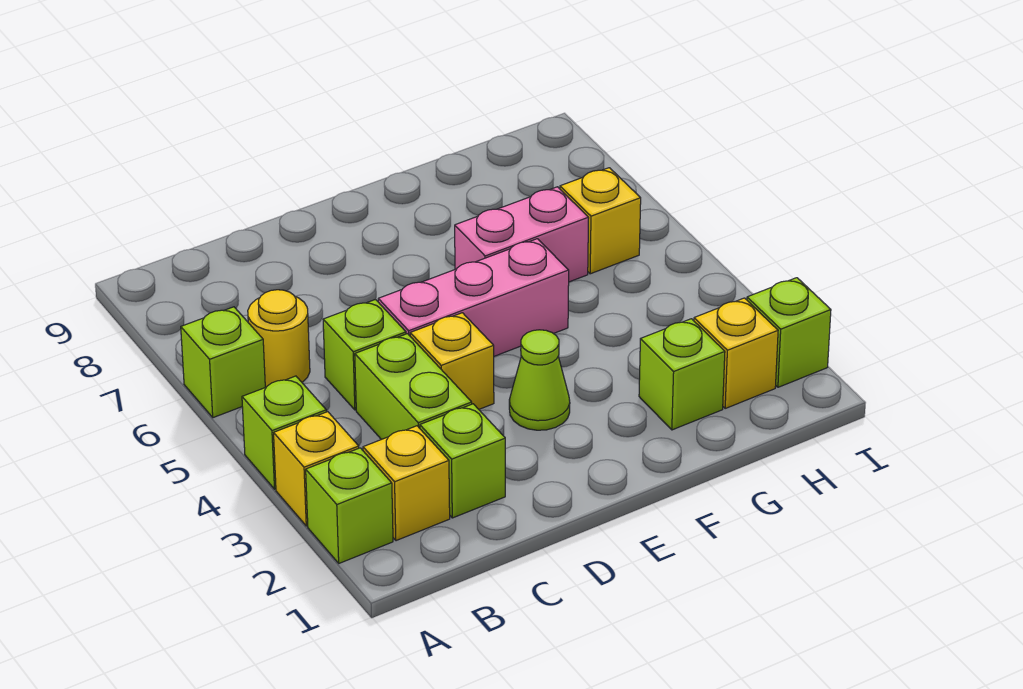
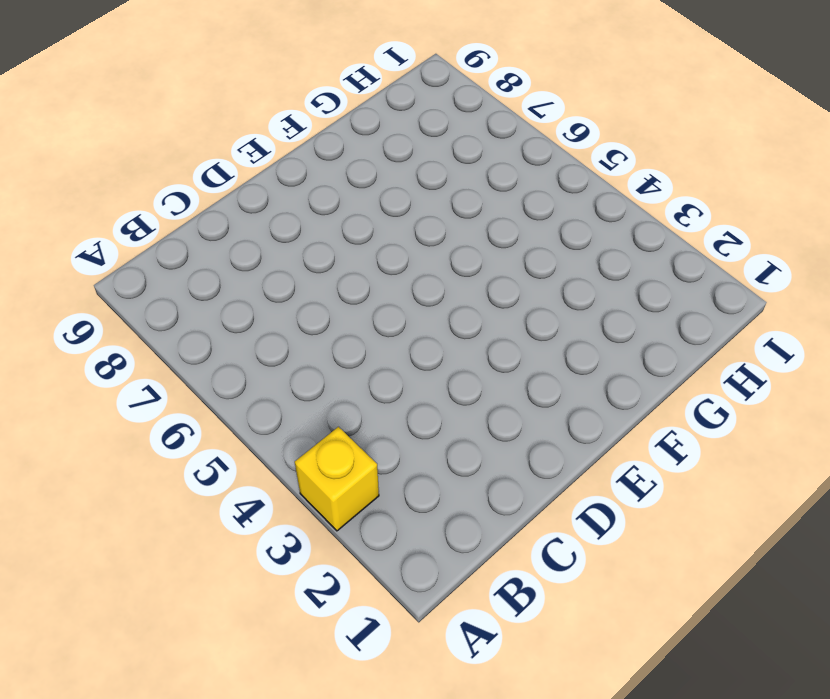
none -> lime brick A2 level 1
none -> lime brick A4 level 1
none -> lime brick A6 level 1

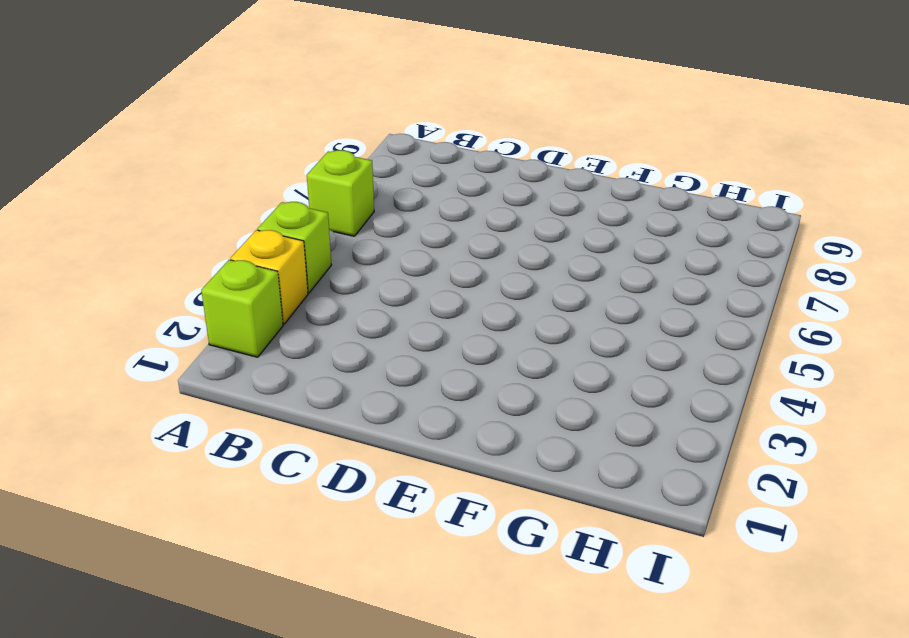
none -> yellow brick B2 level 1
none -> yellow round brick B6 level 1
none -> lime brick C2 level 1

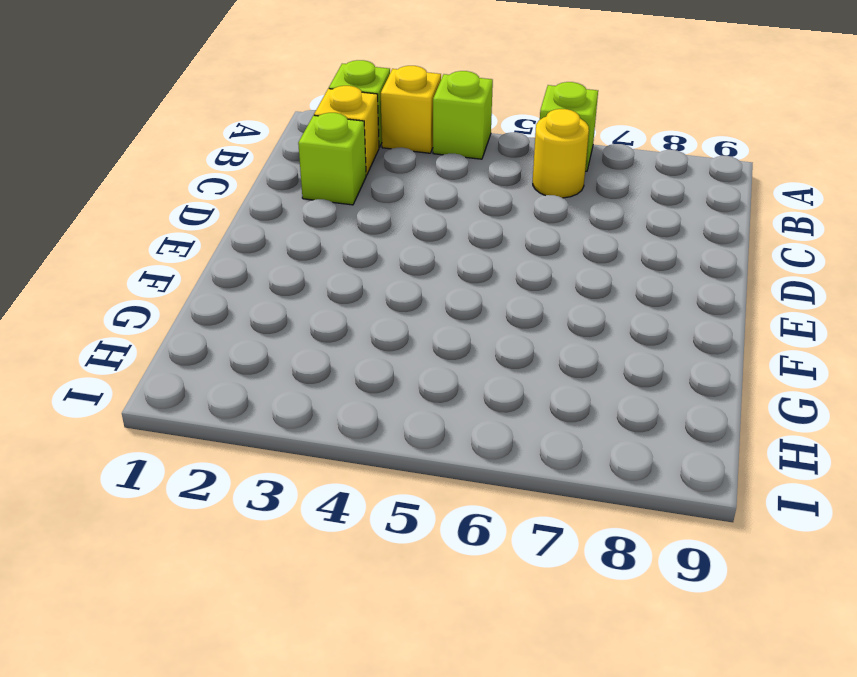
none -> lime brick C3:C4 level 1
none -> lime brick C5 level 1
none -> yellow brick D4 level 1

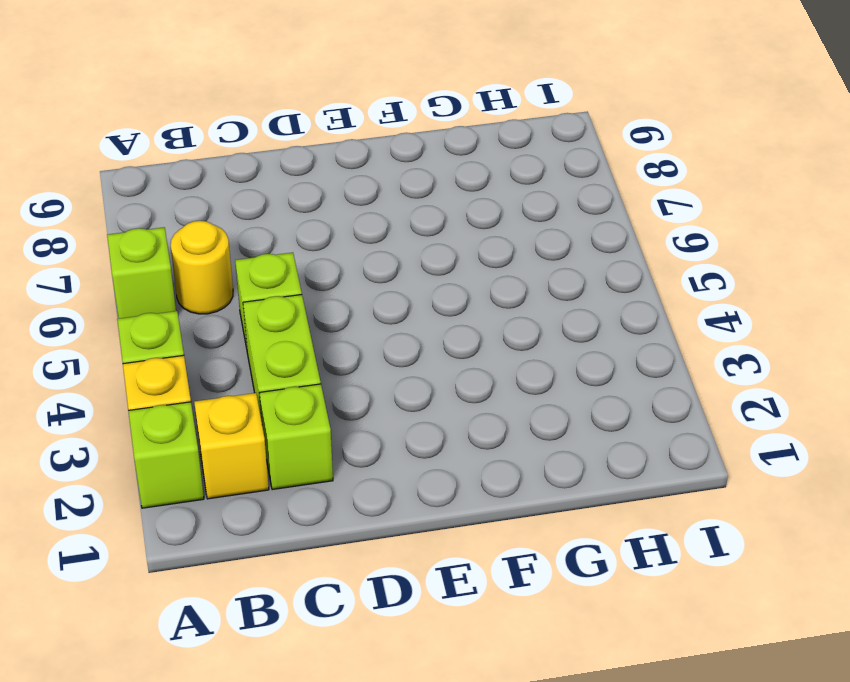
none -> yellow brick D4 level 1
none -> pink brick D5:F5 level 1
none -> lime cone E3 level 1

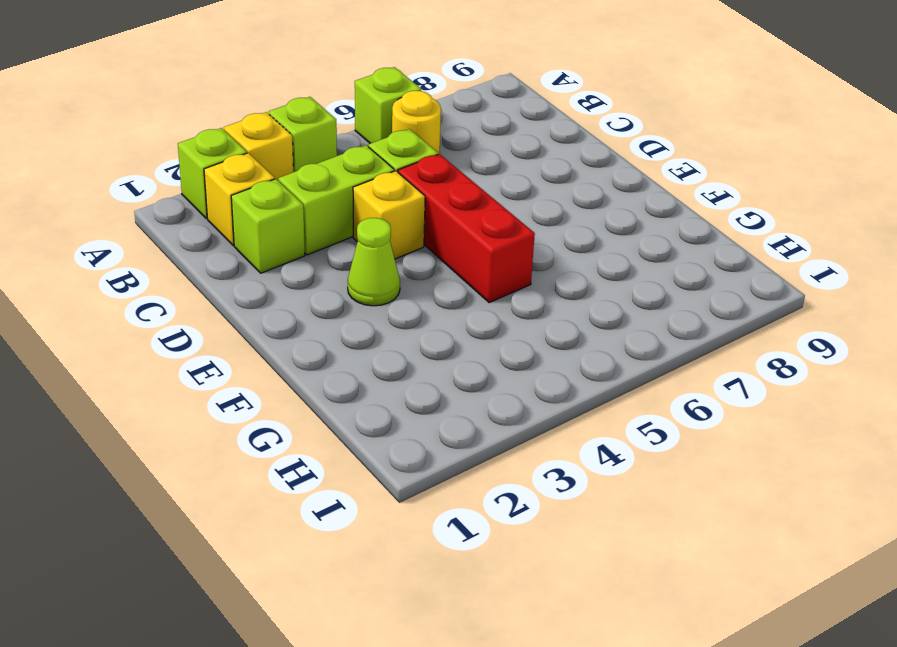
red brick D5:F5 level 1 -> pink brick D5:F5 level 1
none -> pink brick F6:G6 level 1
none -> lime brick G2 level 1
none -> yellow brick H2 level 1

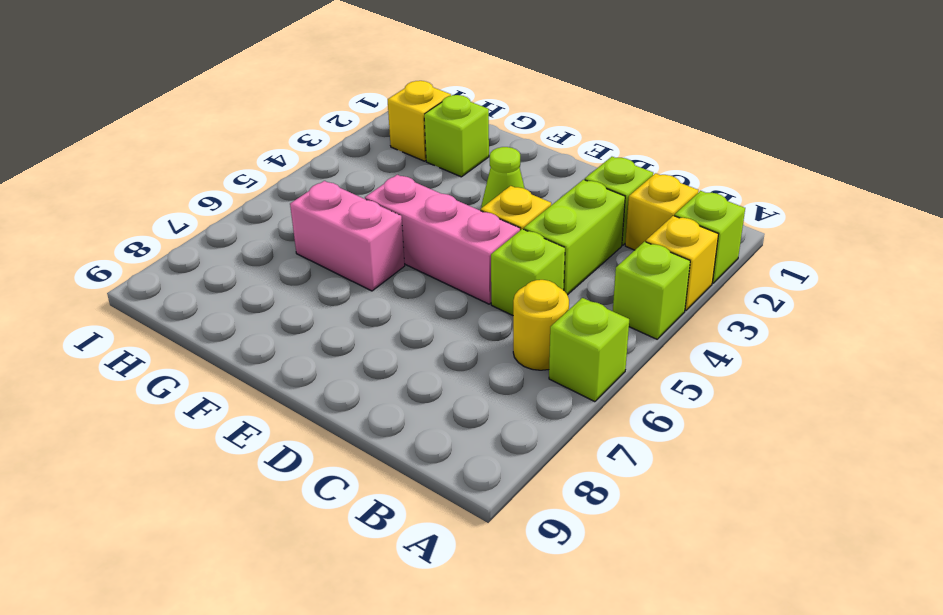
none -> yellow brick H6 level 1
none -> lime brick I2 level 1

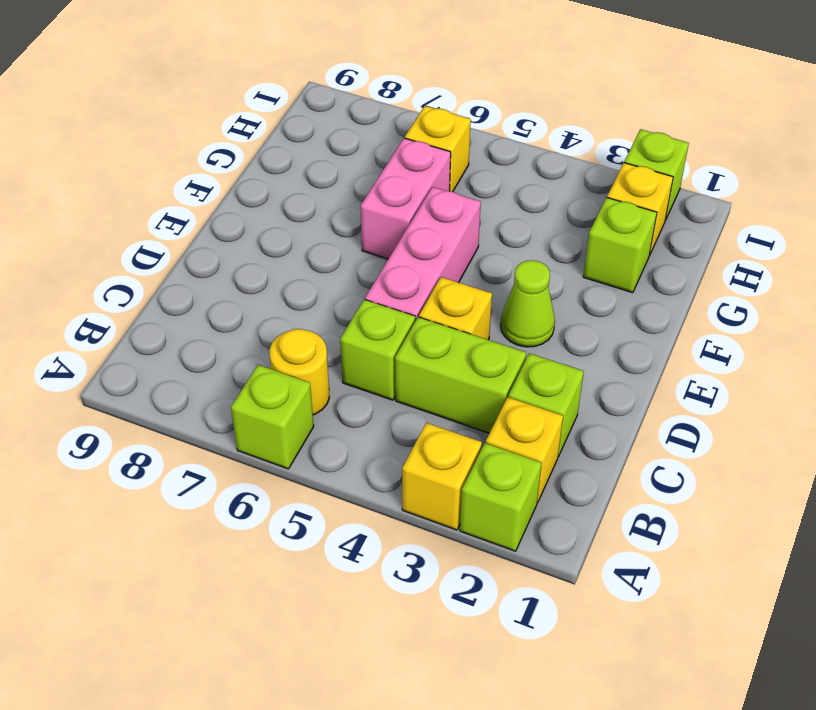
none -> lime brick A4 level 1

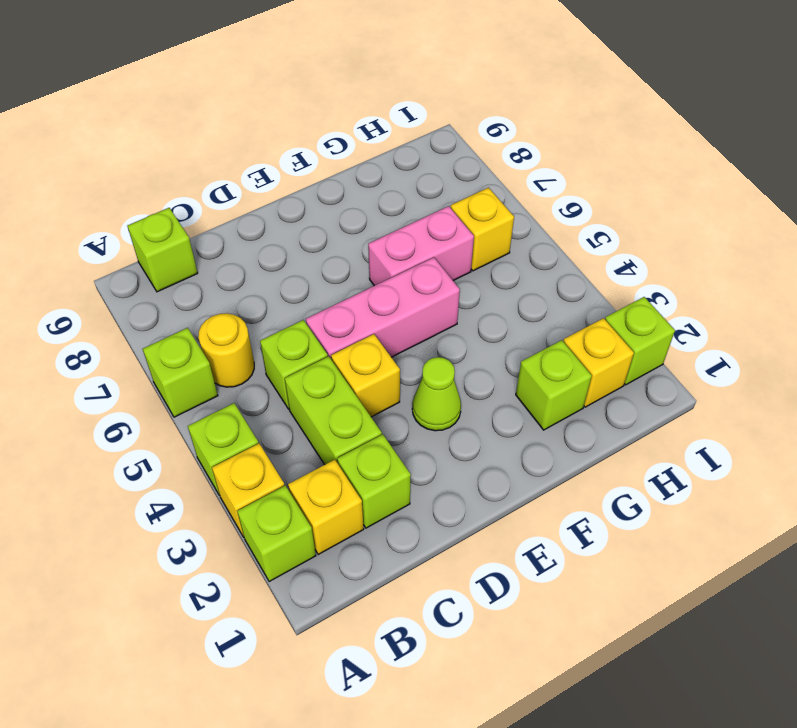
lime brick B9 level 1 -> none

